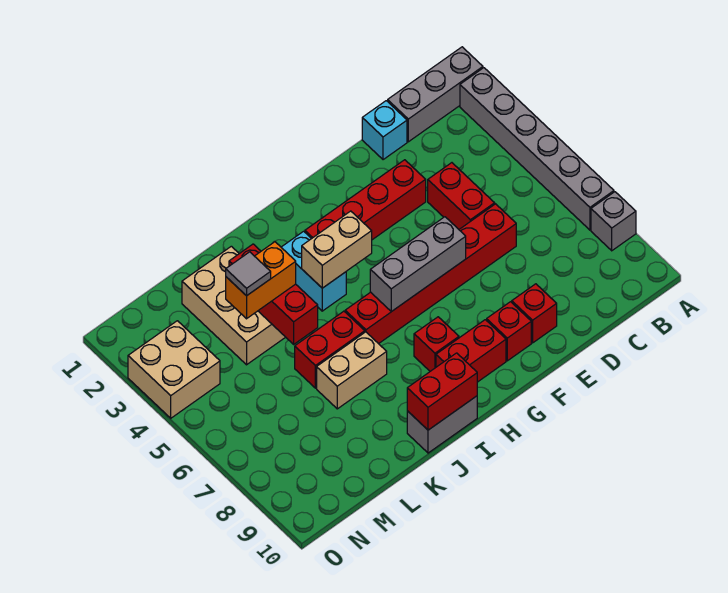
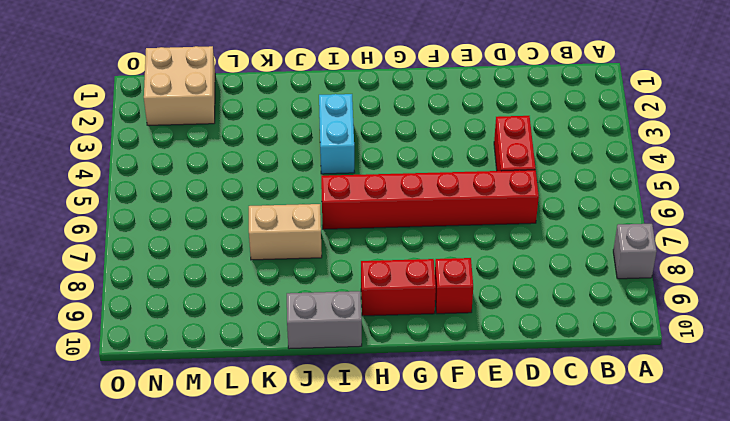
tan brick M1:N2 level 1 -> tan brick N3:O4 level 1
none -> grey brick A1:C1 level 1
none -> grey brick A2:A7 level 1
none -> cyan brick D1 level 1

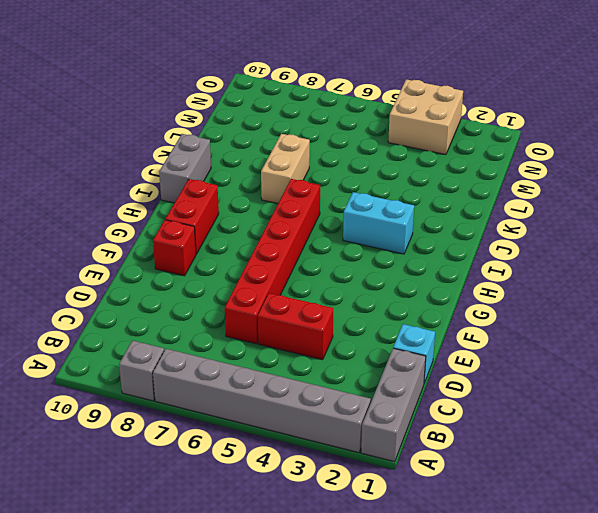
none -> red brick E3:H3 level 1
none -> red brick E9 level 1
none -> red brick H8 level 1

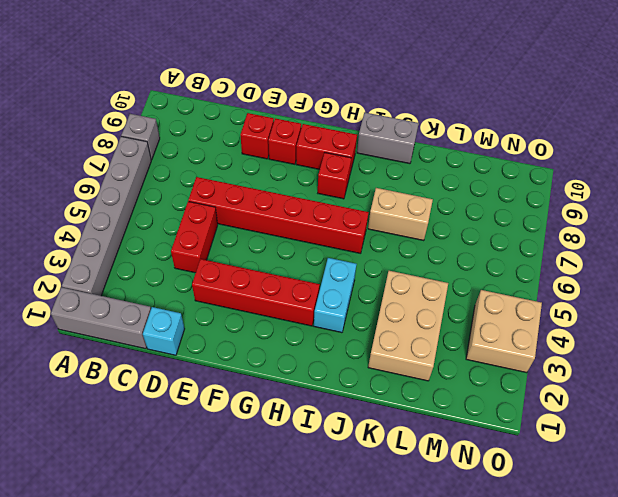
none -> red brick J6:K6 level 1
none -> grey brick F6:H6 level 2
none -> tan brick H4:I4 level 2

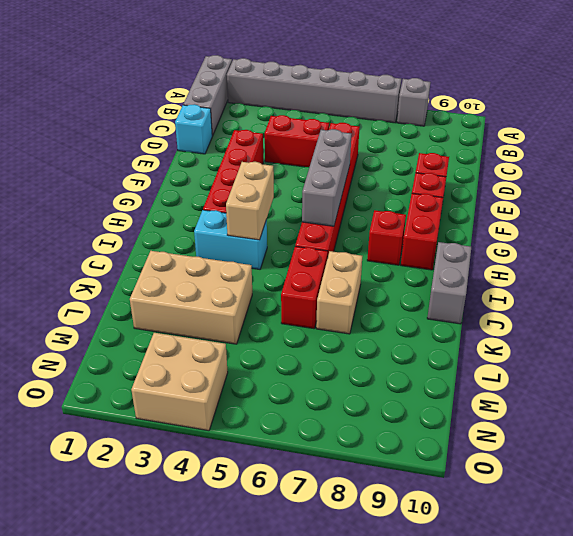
none -> red brick I10:J10 level 2
none -> red brick K3:K5 level 2
none -> orange brick K4:L4 level 3

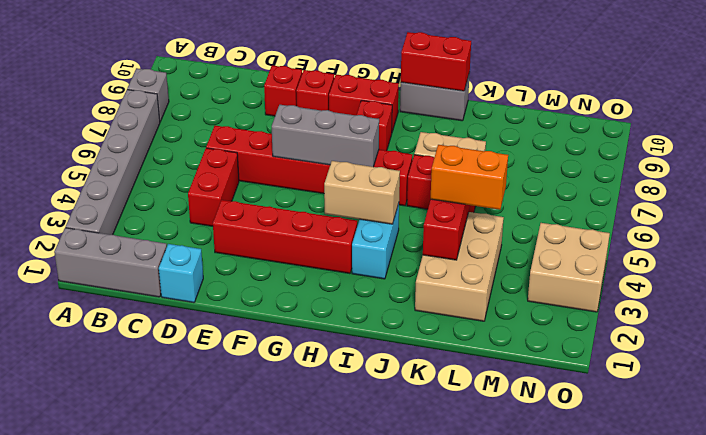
none -> grey tile L4 level 4

